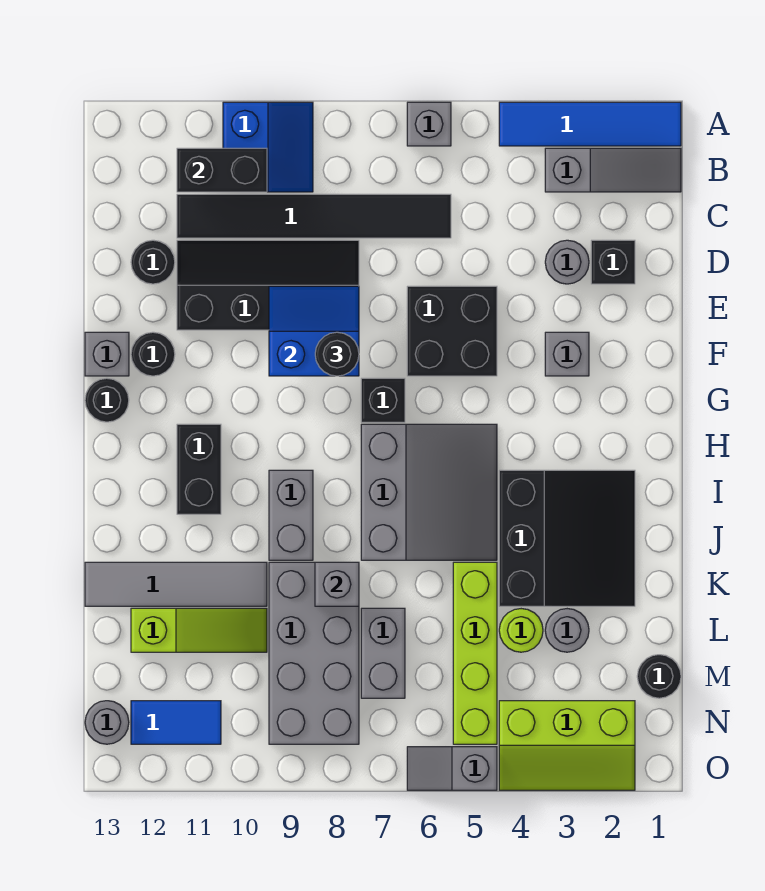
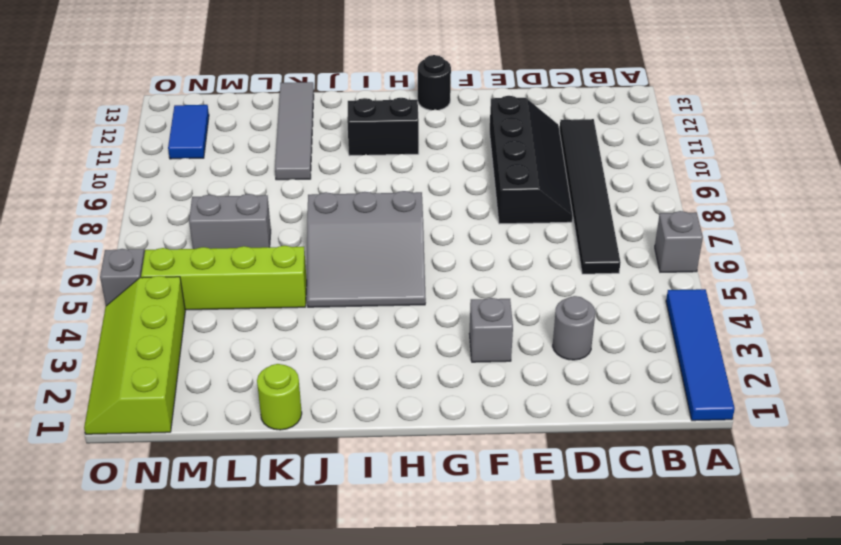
lime round brick K1 level 1 -> lime round brick L4 level 1
lime slope N1:O4 level 1 top N -> lime slope N2:O4 level 1 top N
none -> blue slope A9:B10 level 1 top 10
none -> grey slope B1:B3 level 1 top 3
none -> black brick D2 level 1
none -> black round brick D12 level 1

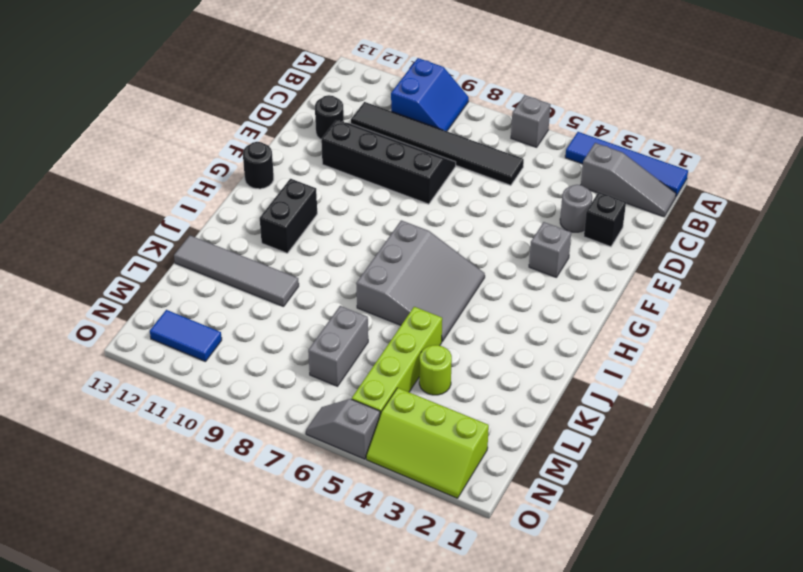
none -> black brick E5:F6 level 1
none -> black round brick F12 level 1
none -> grey brick F13 level 1
none -> black brick G7 level 1

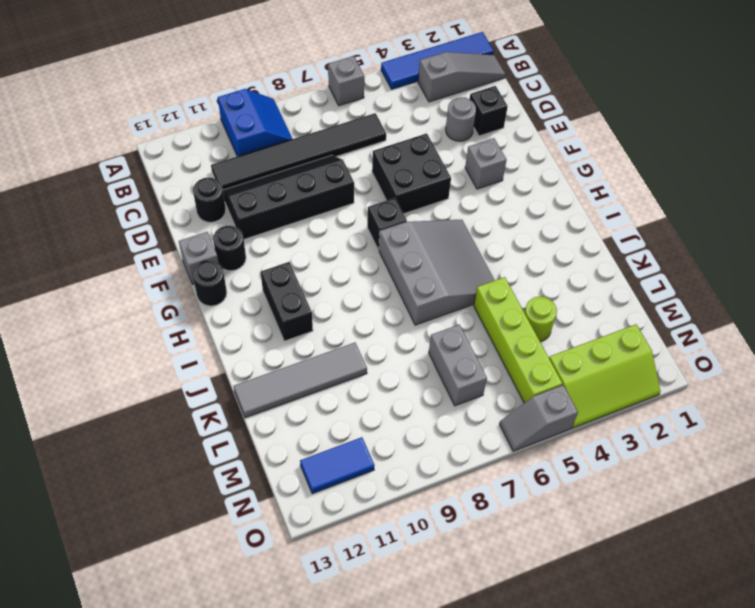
none -> black slope I2:K4 level 1 top 4
none -> grey brick I9:J9 level 1
none -> grey brick K8:N9 level 1
none -> grey round brick L3 level 1

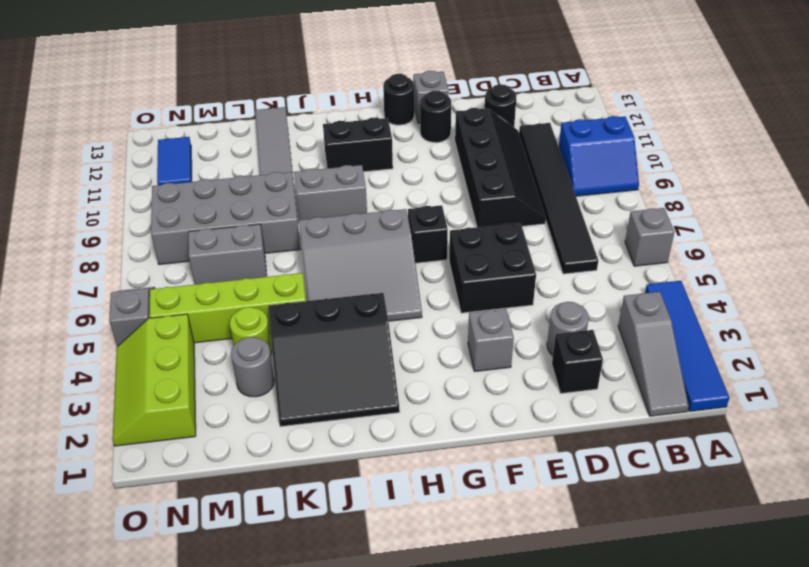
none -> lime slope L10:L12 level 1 top 12
none -> black round brick M1 level 1
none -> grey round brick N13 level 1
none -> black brick B10:B11 level 2

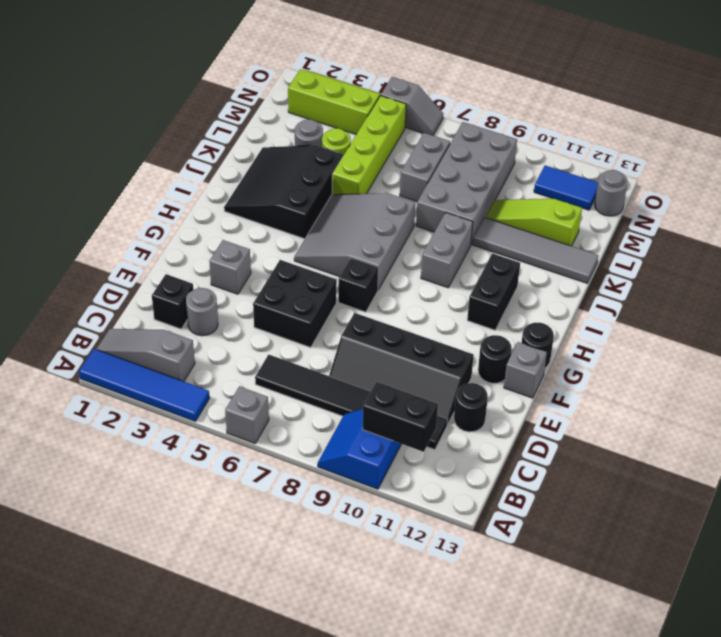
none -> black round brick M1 level 1
none -> blue slope E8:F9 level 2 top F
none -> grey brick K8 level 2
none -> black round brick F8 level 3

